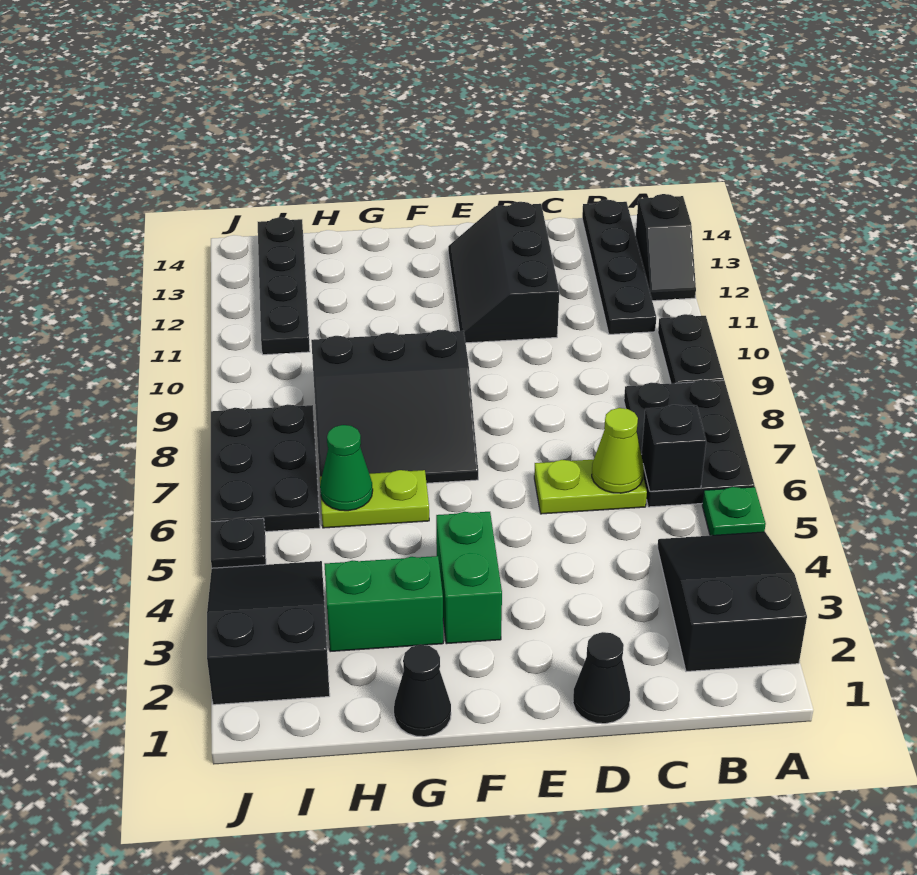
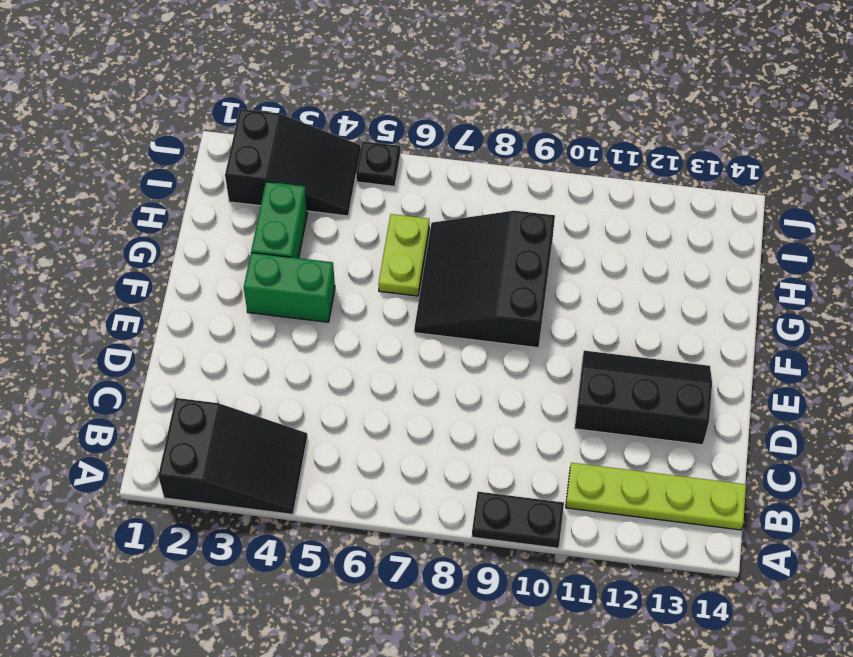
lime plate B11:B14 level 1 -> black plate B11:B14 level 1
none -> green plate A5 level 1
none -> black plate A6:B8 level 1
none -> black slope A12:A13 level 1 top 13

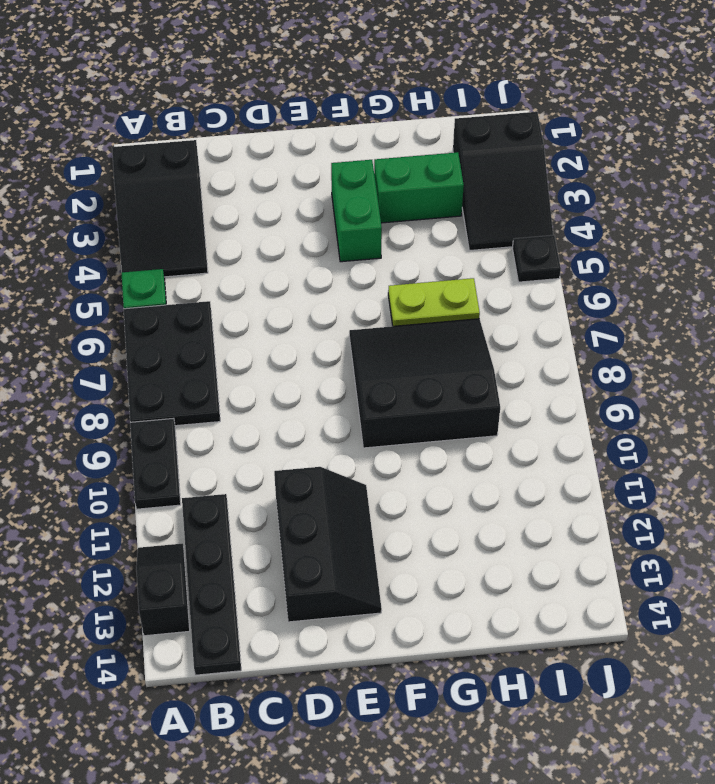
none -> lime plate C6:D6 level 1
none -> black cone D1 level 1
none -> black cone G1 level 1

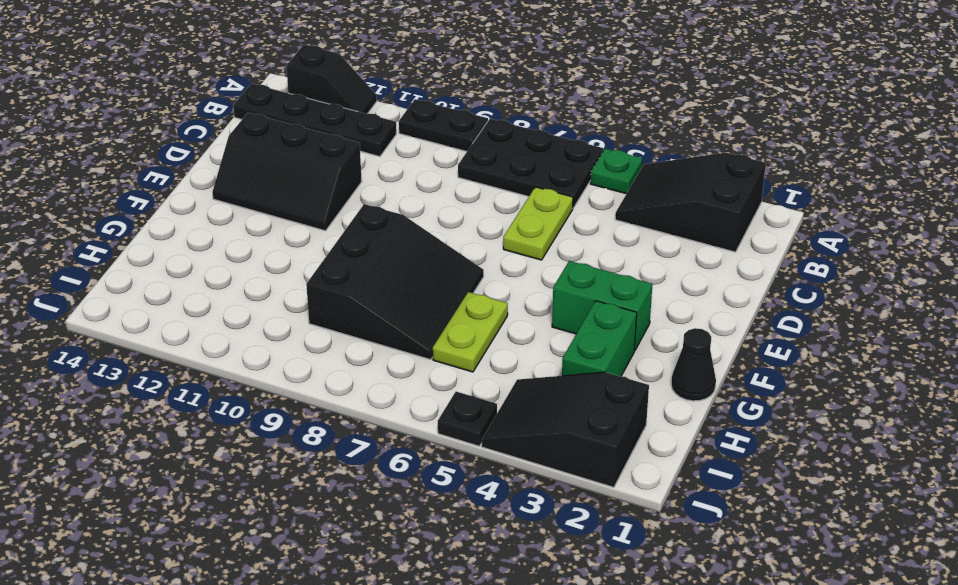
none -> black cone D1 level 1
none -> black plate I6:J8 level 1
none -> black plate I11:I14 level 1

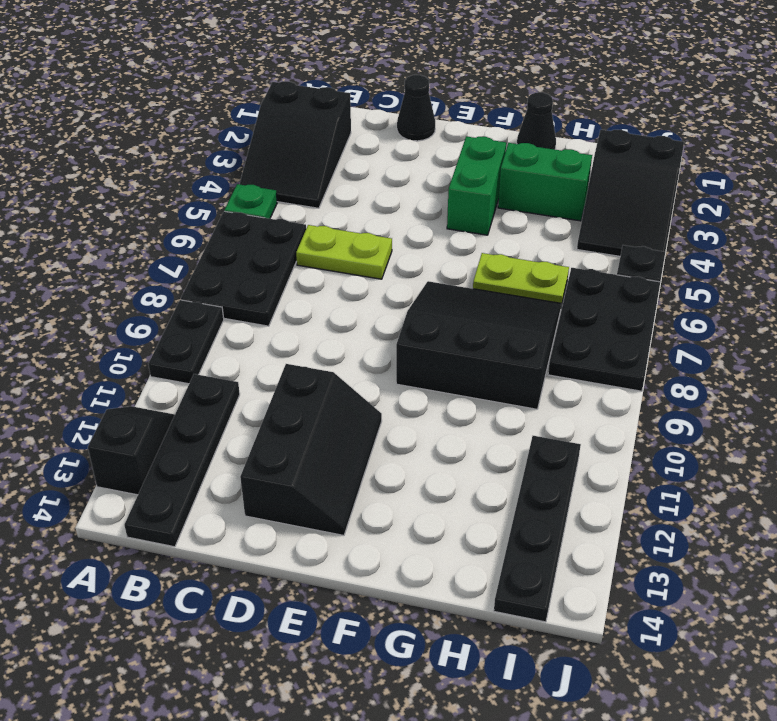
none -> black brick B6 level 2
none -> lime cone C6 level 2
none -> green cone H6 level 2

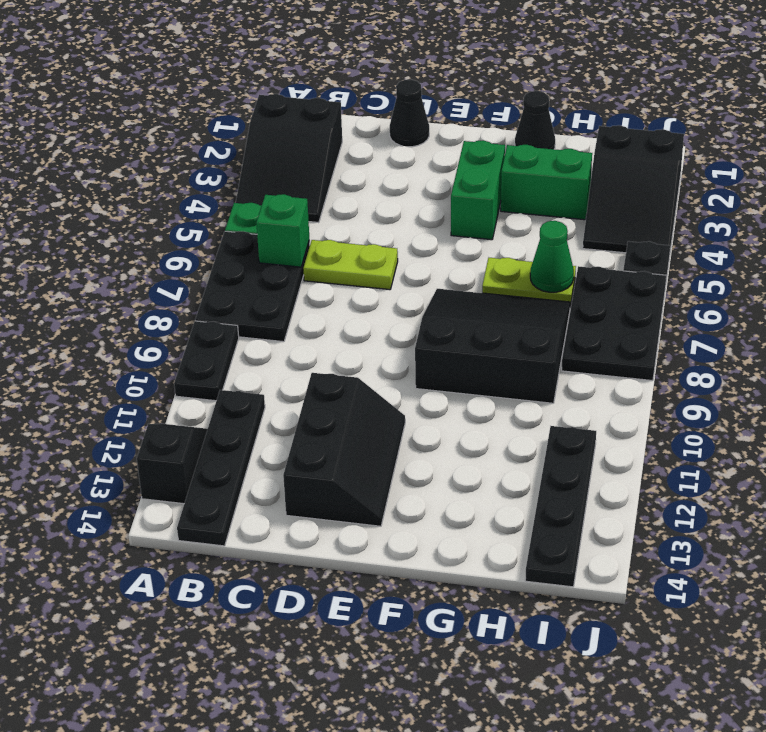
green brick B6 level 2 -> black brick B6 level 2
none -> lime cone C6 level 2

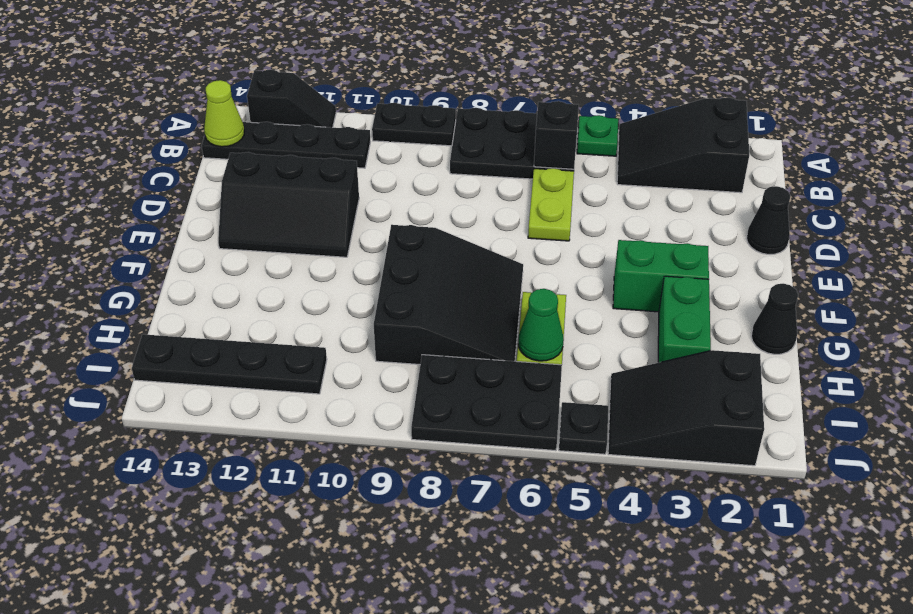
lime cone B14 level 2 -> lime cone C6 level 2

